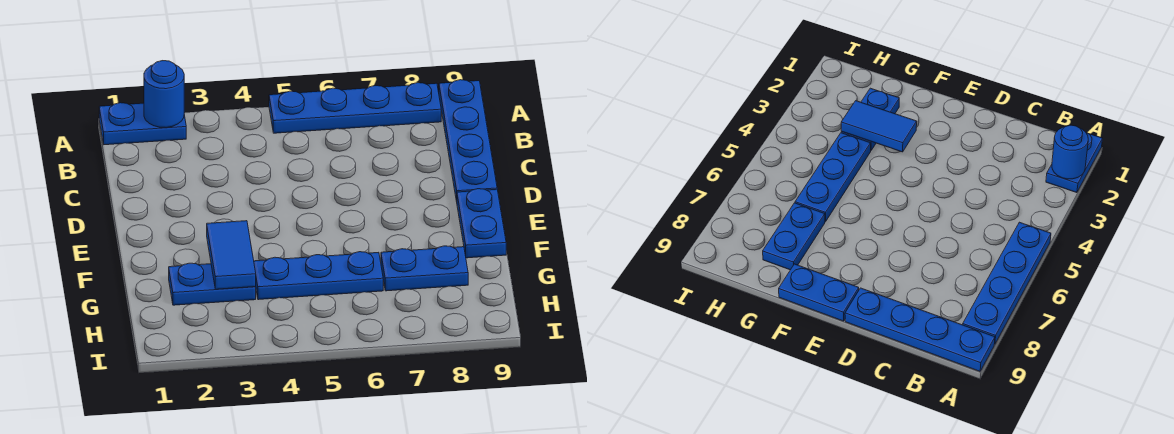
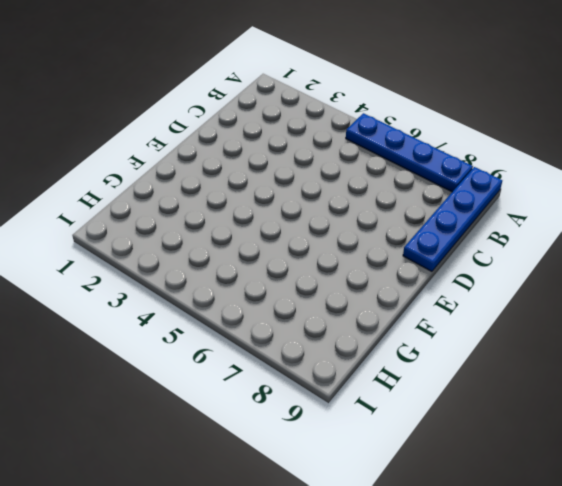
none -> blue plate A1:A2 level 1
none -> blue plate E9:F9 level 1

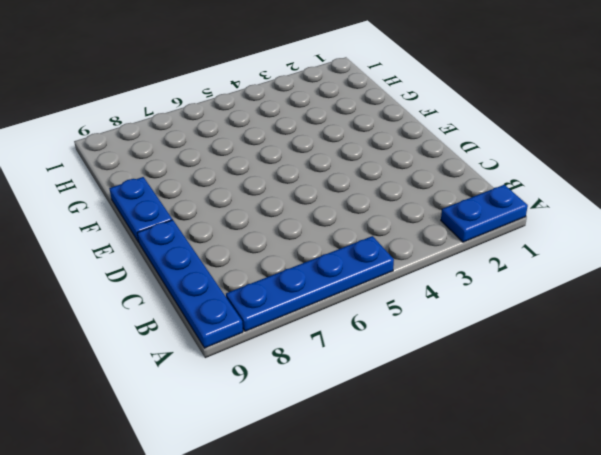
none -> blue plate G2:G3 level 1
none -> blue plate G4:G6 level 1

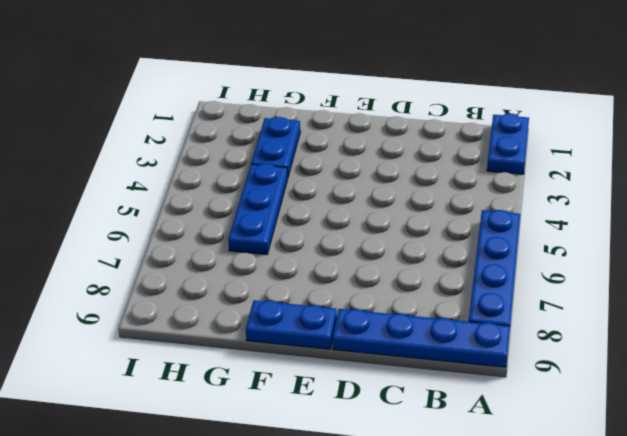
none -> blue plate G7:G8 level 1
none -> blue round brick A2 level 2

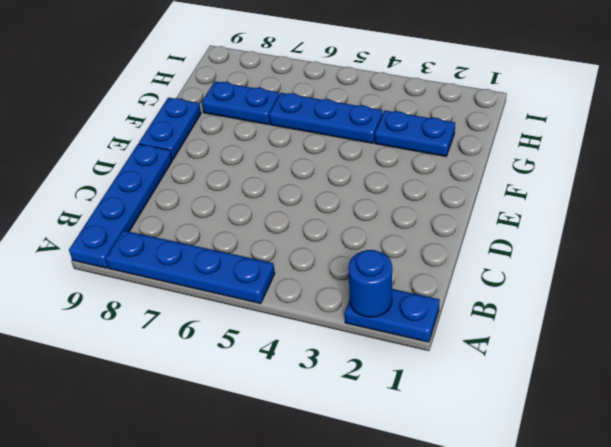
none -> blue tile F3:G3 level 2

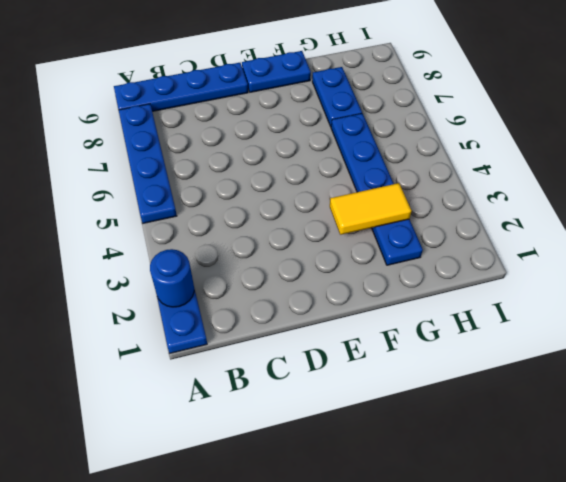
yellow tile F3:G3 level 2 -> blue tile F3:G3 level 2

